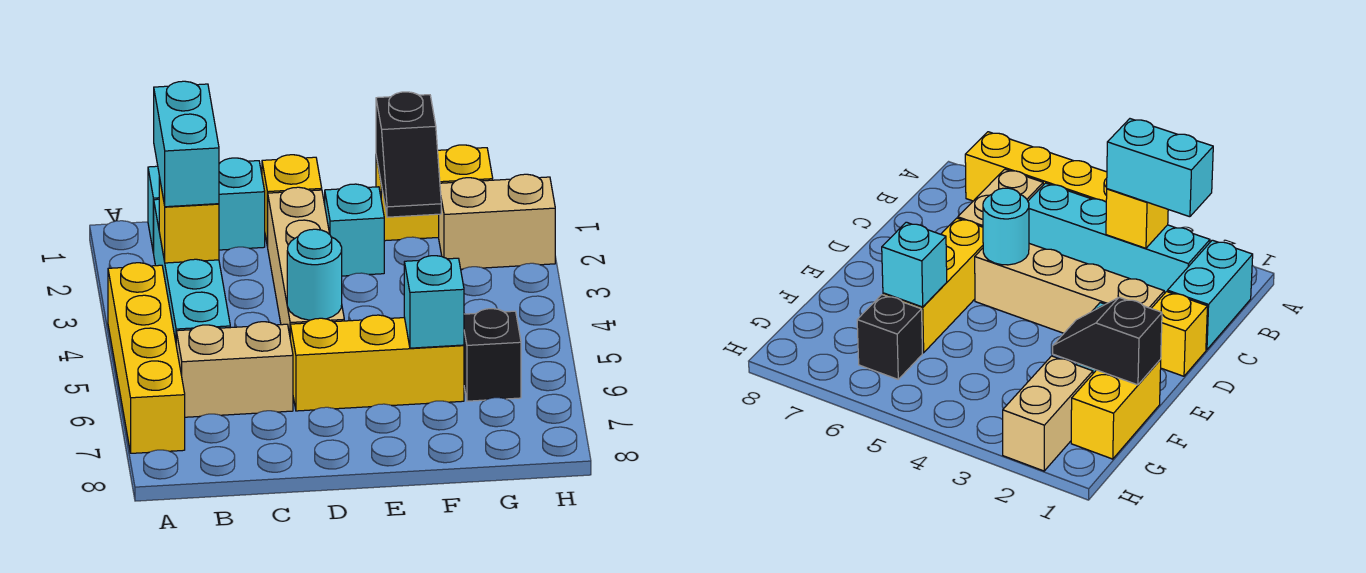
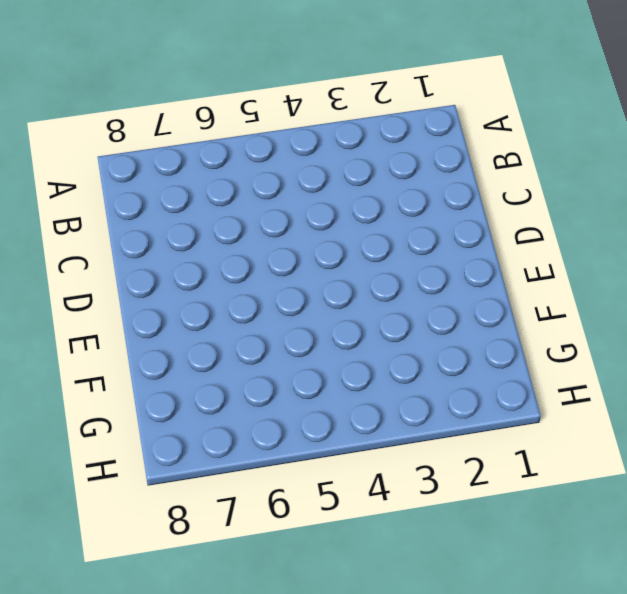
none -> yellow brick A4:A7 level 1
none -> cyan brick B1:C1 level 1
none -> cyan brick B2:B5 level 1

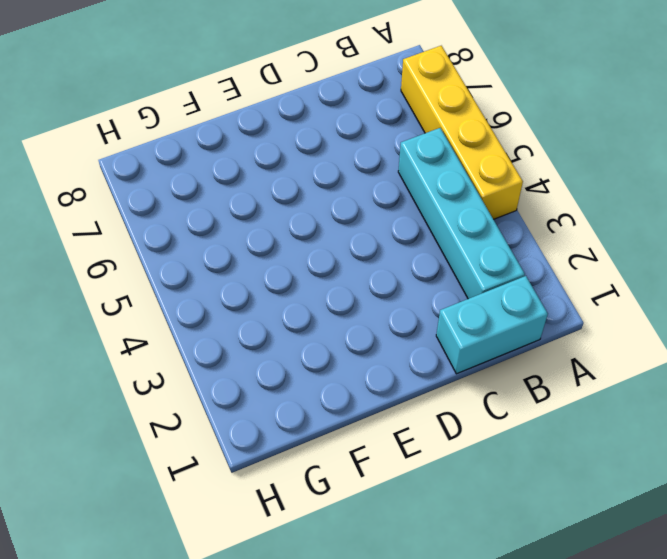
none -> tan brick B6:C6 level 1
none -> yellow brick D1 level 1
none -> tan brick D2:D5 level 1

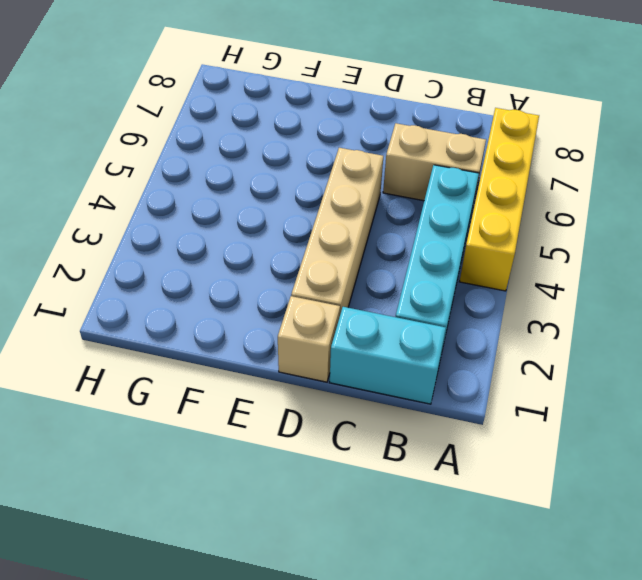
tan brick D1 level 1 -> yellow brick D1 level 1
none -> yellow brick D6:F6 level 1
none -> cyan brick E2 level 1
none -> yellow brick F1:G1 level 1

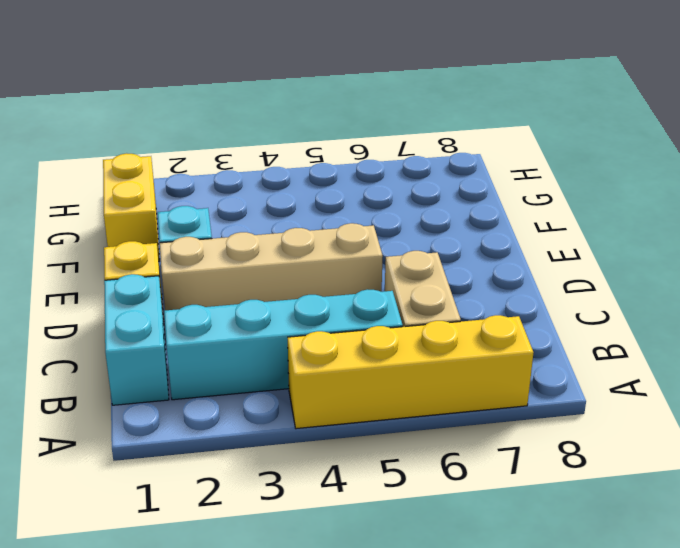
none -> yellow brick D6:F6 level 1
none -> tan brick G2:H2 level 1
none -> black brick G6 level 1

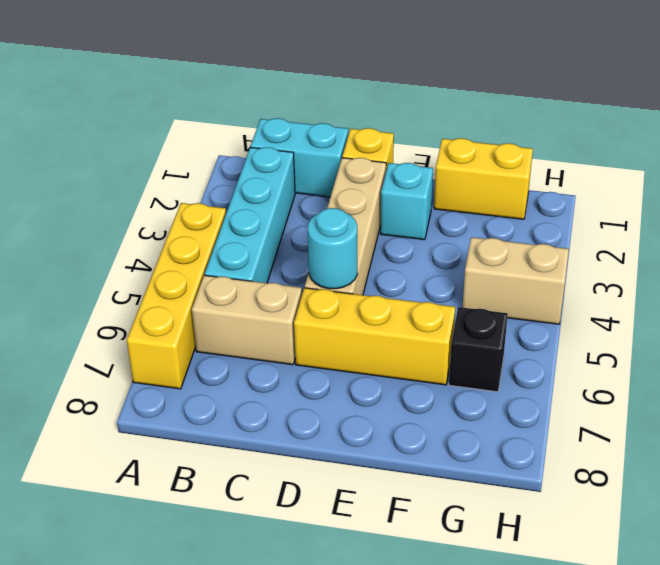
tan brick G4:H4 level 1 -> tan brick G2:H2 level 1
none -> yellow brick B3 level 2
none -> black slope F1:F2 level 2 top 1
none -> cyan brick F6 level 2

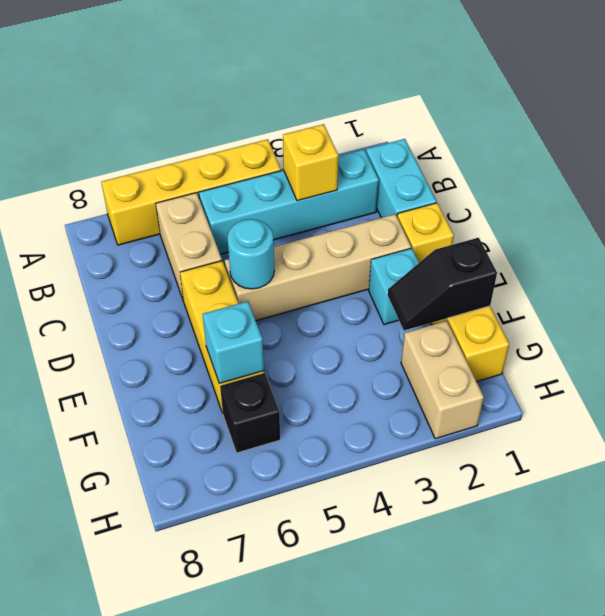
none -> cyan brick B2:B3 level 3

